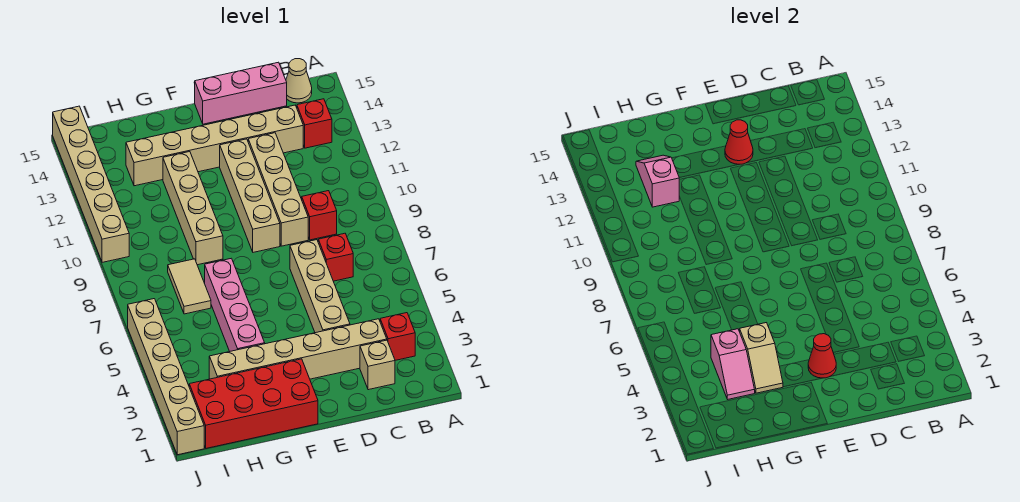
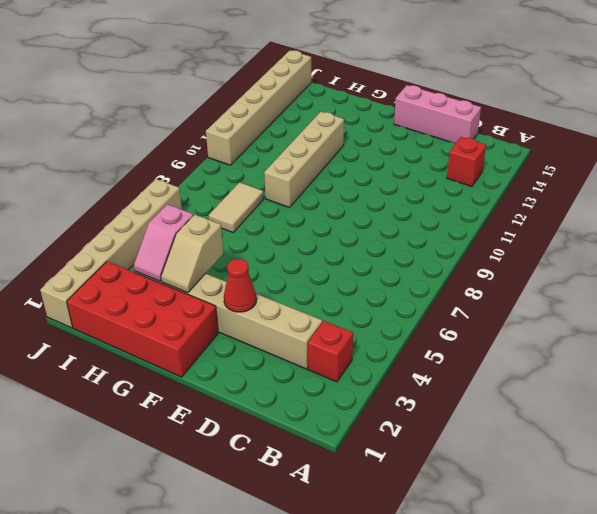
none -> tan cone B15 level 1
none -> tan brick C2 level 1
none -> red brick C7 level 1

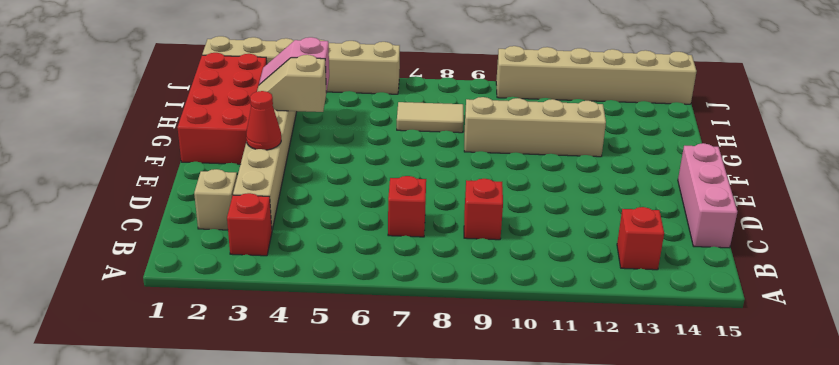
none -> tan cone B15 level 1
none -> tan brick C13:H13 level 1
none -> tan brick D4:D7 level 1

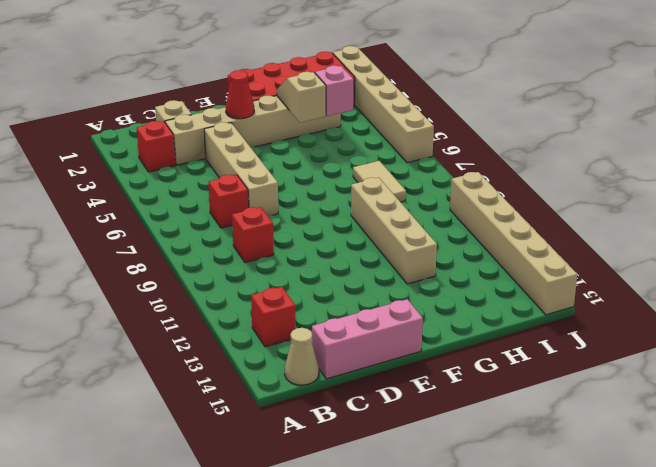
none -> tan brick C13:H13 level 1
none -> tan brick D9:D12 level 1
none -> tan brick E9:E12 level 1

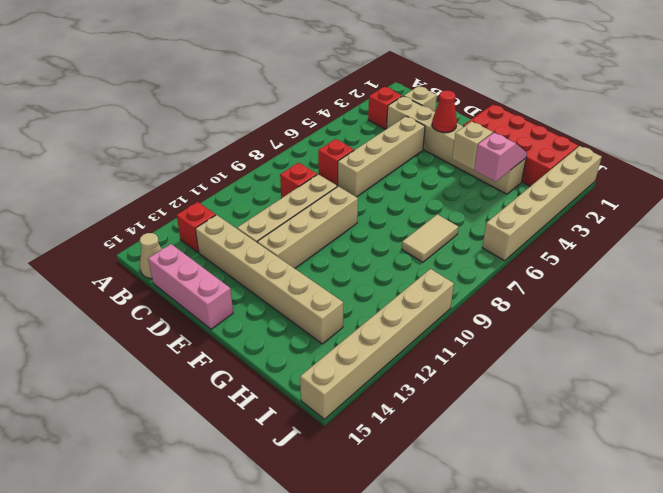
none -> pink brick G4:G7 level 1
none -> tan brick G9:G12 level 1
none -> red cone E13 level 2

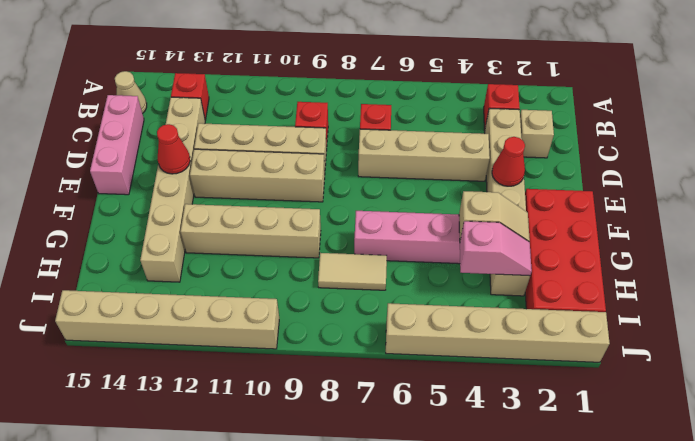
none -> pink slope H12:H13 level 2 top 12

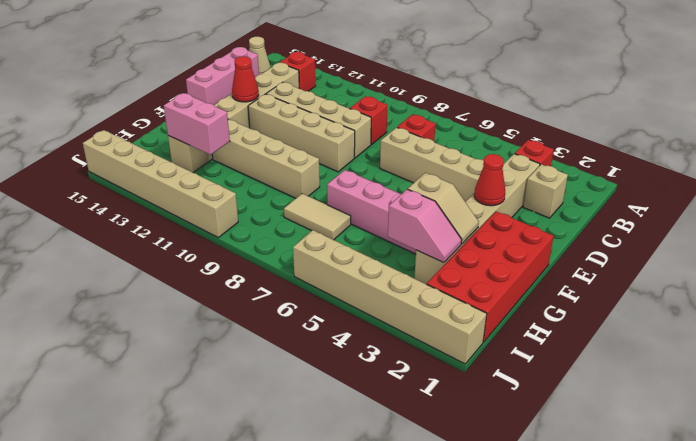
pink brick H12:H13 level 2 -> pink slope H12:H13 level 2 top 12

